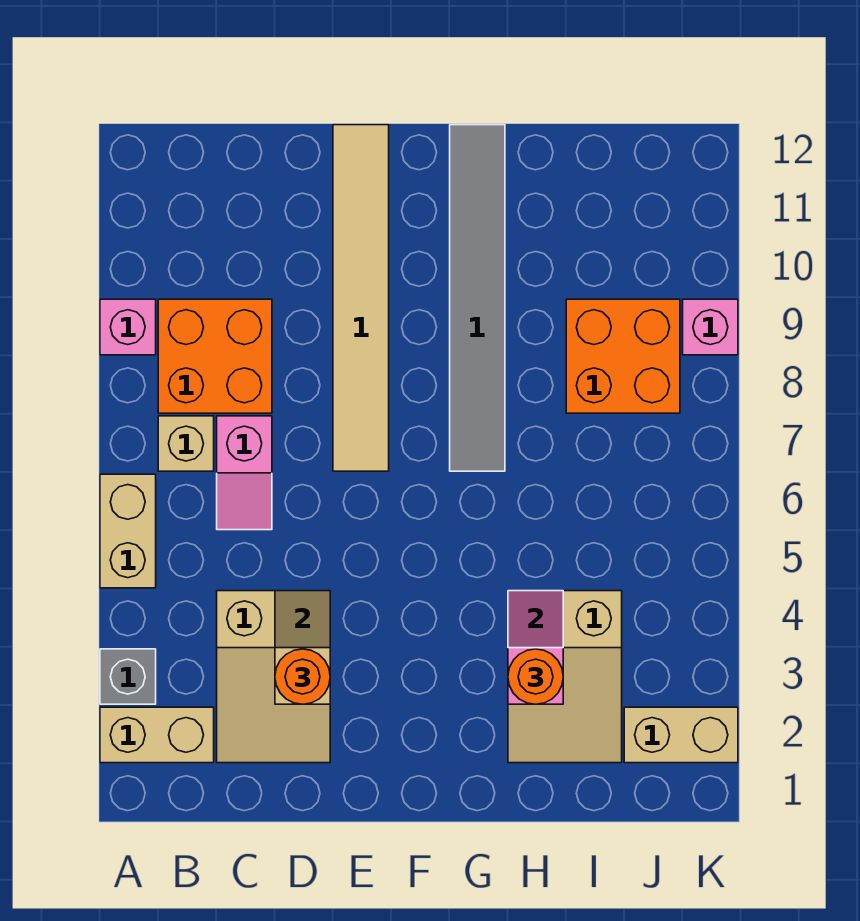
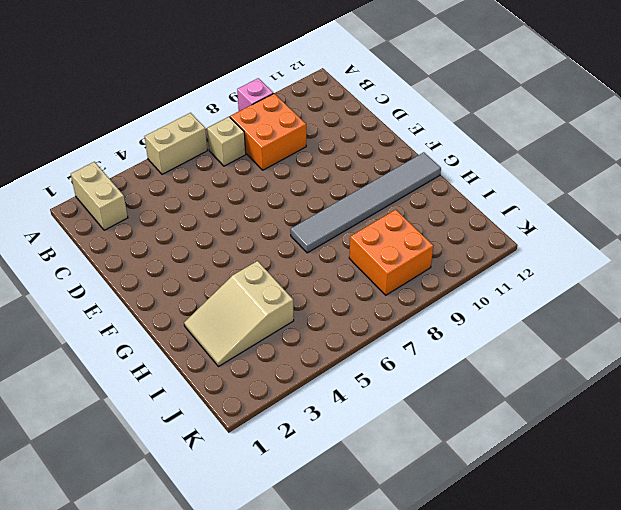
none -> grey brick A3 level 1
none -> tan slope C2:D4 level 1 top 4
none -> pink slope C6:C7 level 1 top 7

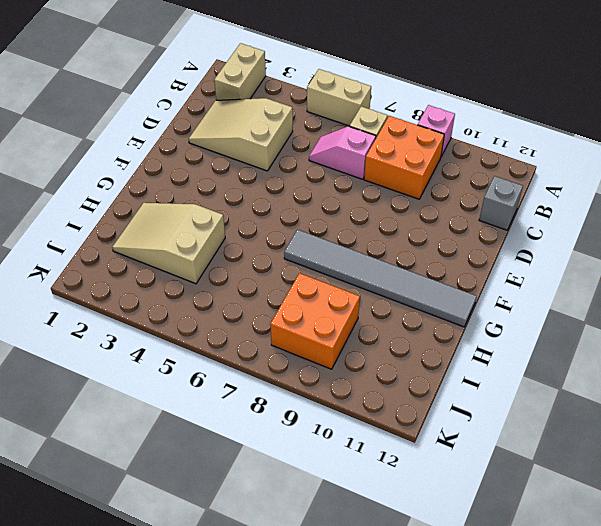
grey brick C12 level 1 -> grey brick A3 level 1
none -> tan tile E7:E12 level 1
none -> tan brick J2:K2 level 1
none -> pink brick K9 level 1

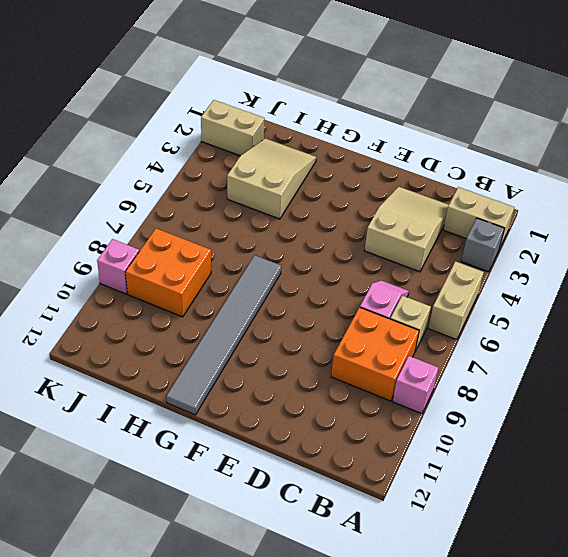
none -> tan tile E7:E12 level 1
none -> tan slope D3:D4 level 2 top 3
none -> pink slope H3:H4 level 2 top 3

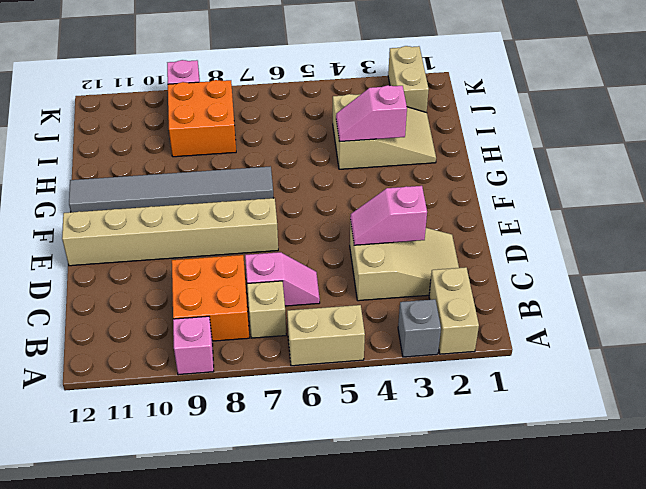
pink slope D3:D4 level 2 top 3 -> tan slope D3:D4 level 2 top 3
tan brick E7:E12 level 1 -> tan tile E7:E12 level 1
none -> orange round brick D3 level 3
none -> orange round brick H3 level 3

